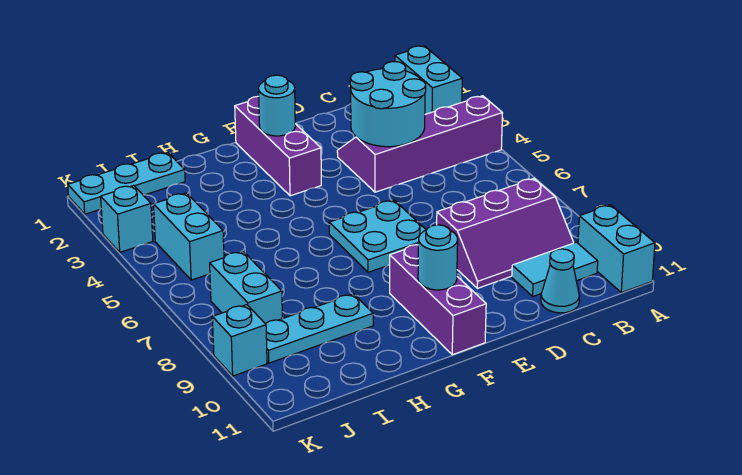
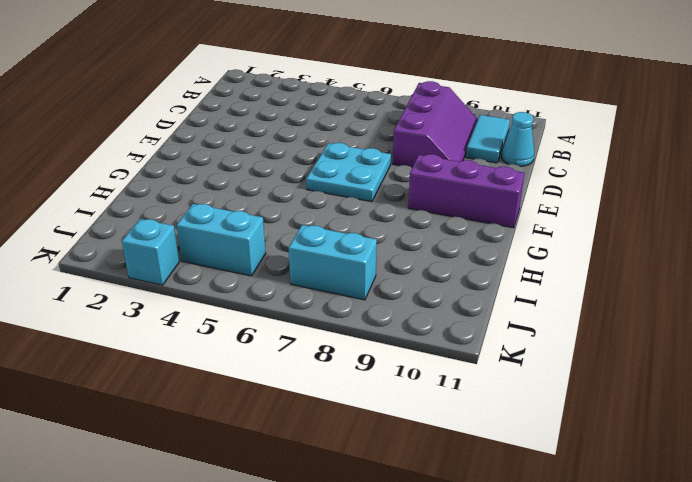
none -> cyan brick A1:A2 level 1
none -> purple slope A3:D4 level 1 top 4
none -> cyan brick A10:A11 level 1

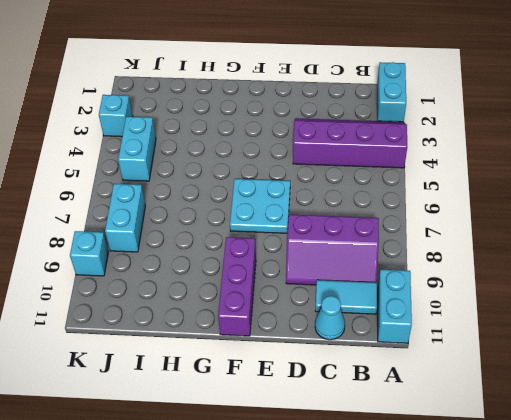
none -> purple brick F1:F3 level 1
none -> cyan plate H9:J9 level 1
none -> cyan plate I1:K1 level 1

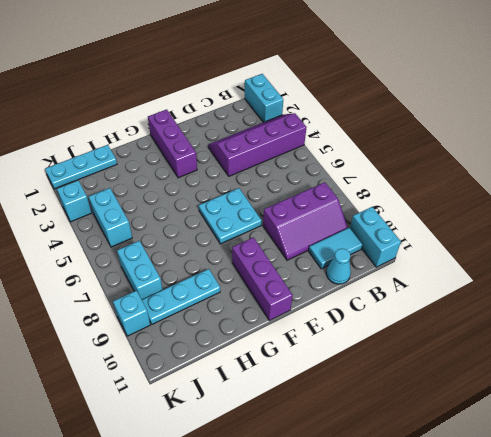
none -> cyan round brick C3:D4 level 2
none -> cyan round brick F2 level 2
none -> cyan round brick F10 level 2

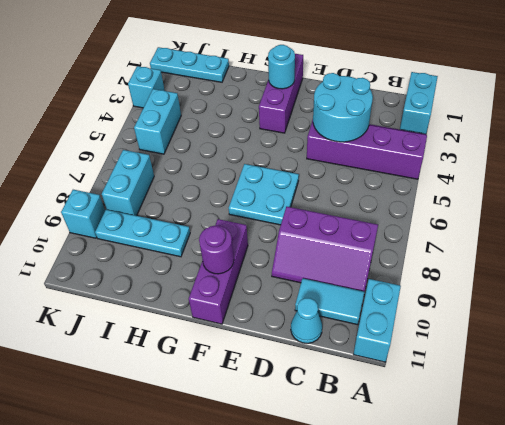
purple round brick F10 level 2 -> cyan round brick F10 level 2

